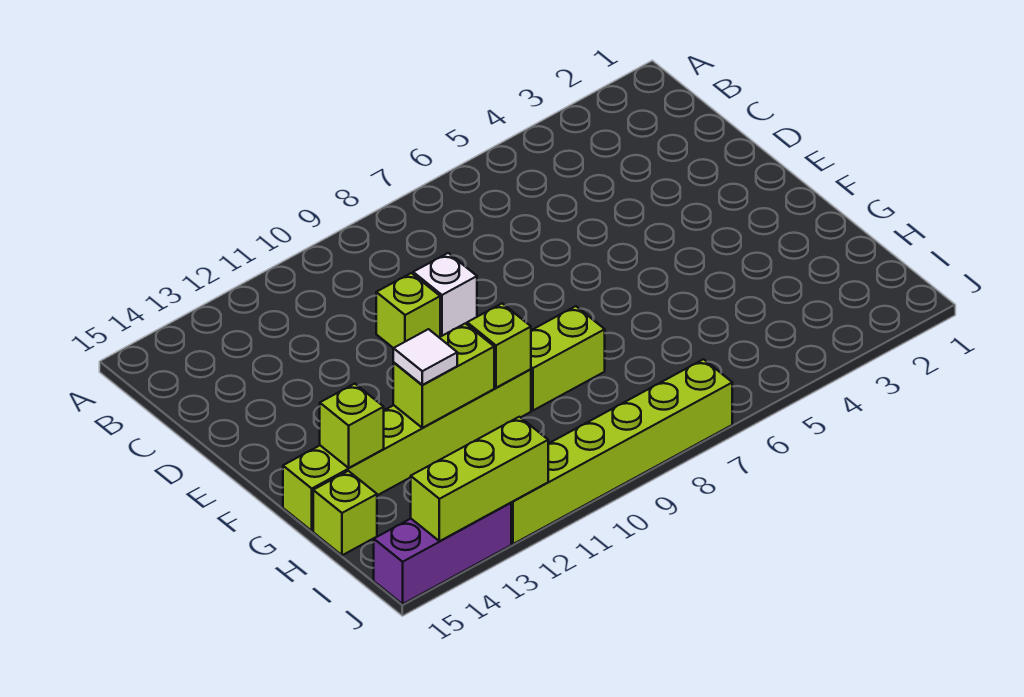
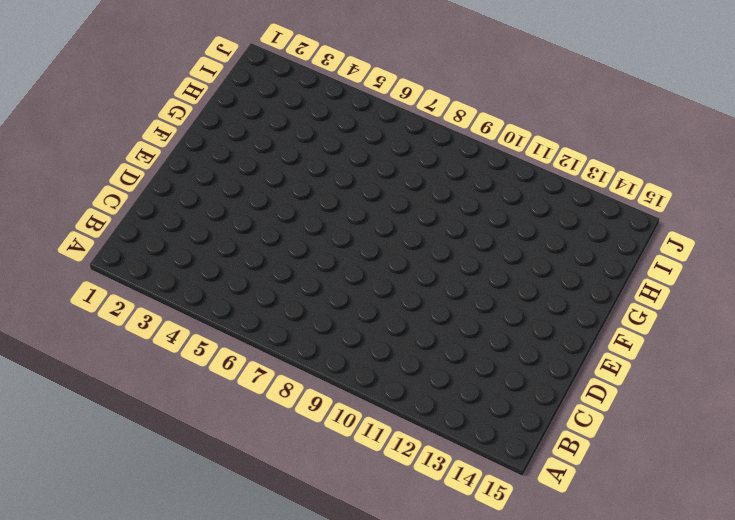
none -> white brick D9 level 1
none -> lime brick D10 level 1
none -> lime brick G8:G9 level 1

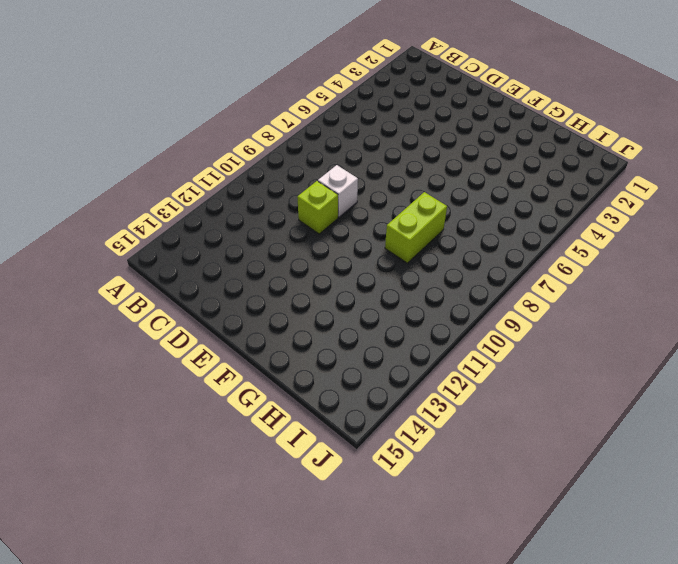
none -> lime brick G10:G15 level 1
none -> lime brick H15 level 1
none -> lime brick J7:J12 level 1

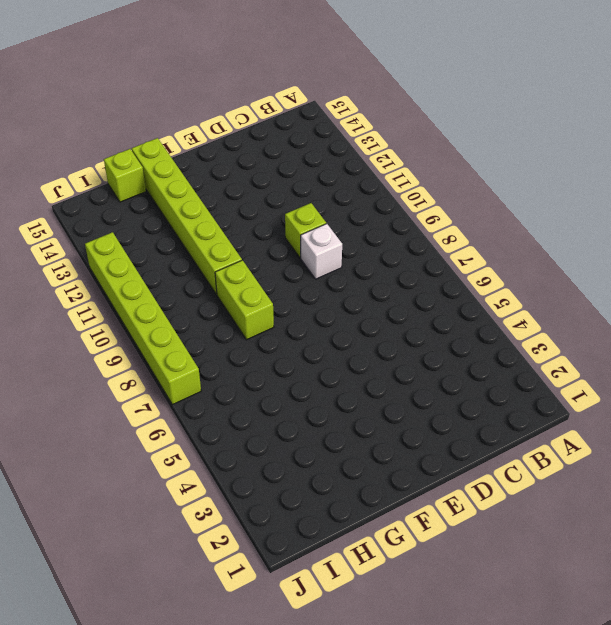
none -> purple brick J13:J15 level 1
none -> lime brick G10 level 2
none -> lime brick G11:G12 level 2

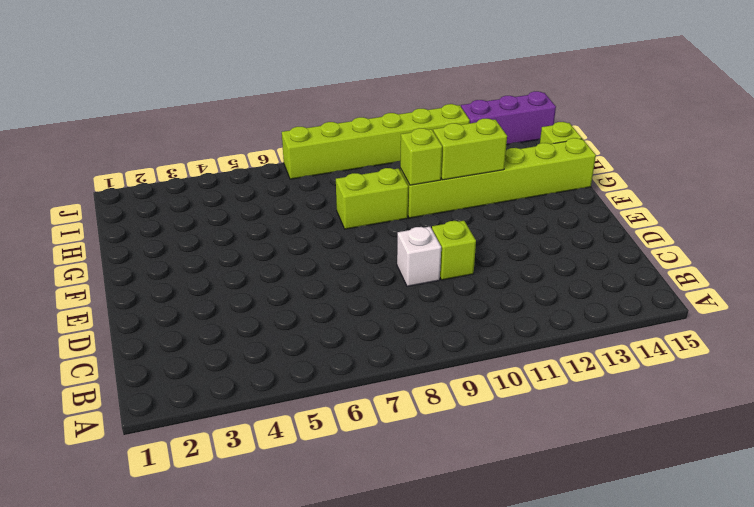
none -> lime brick G14 level 2
none -> lime brick J12:J14 level 2
none -> white tile G12 level 3

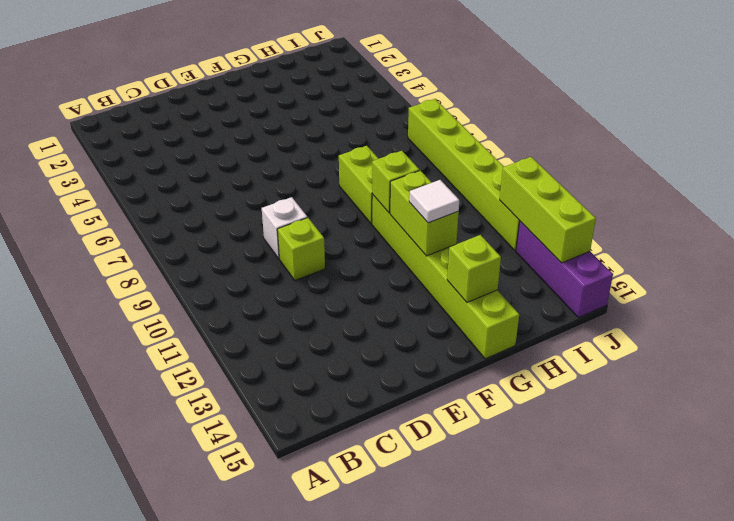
none -> lime brick H15 level 1

